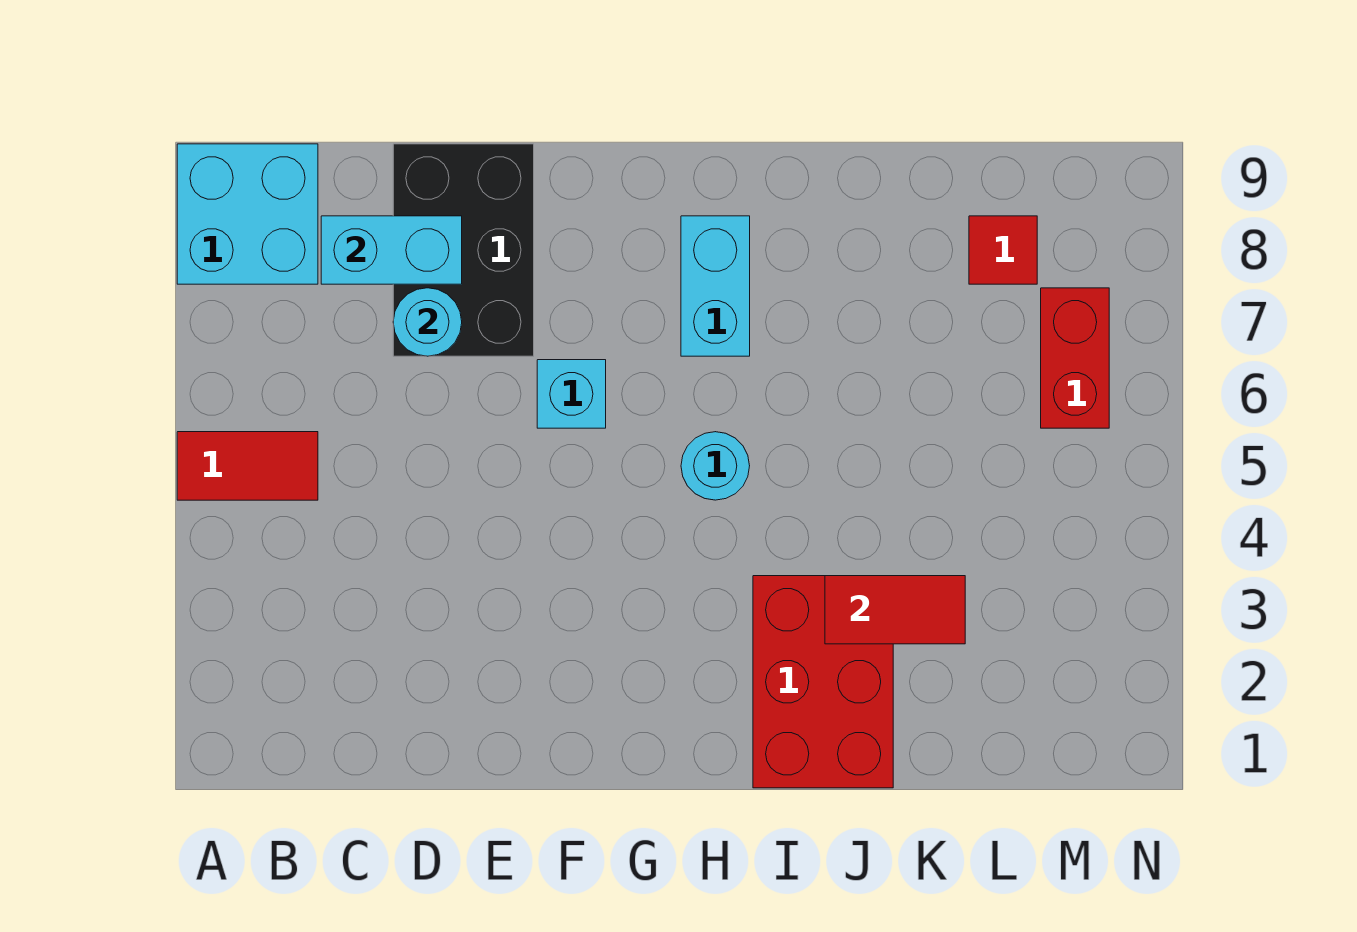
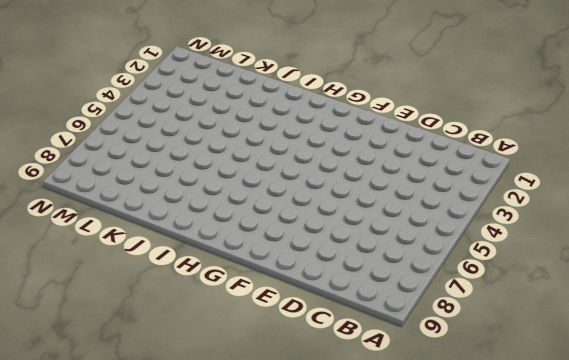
none -> red tile A5:B5 level 1
none -> cyan brick A8:B9 level 1
none -> black brick D7:E9 level 1

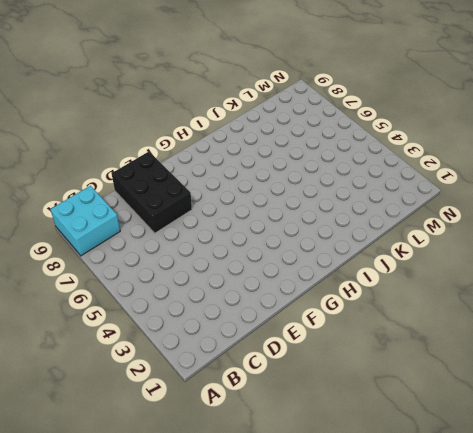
none -> red tile A5:B5 level 1
none -> cyan brick F6 level 1
none -> cyan round brick H5 level 1

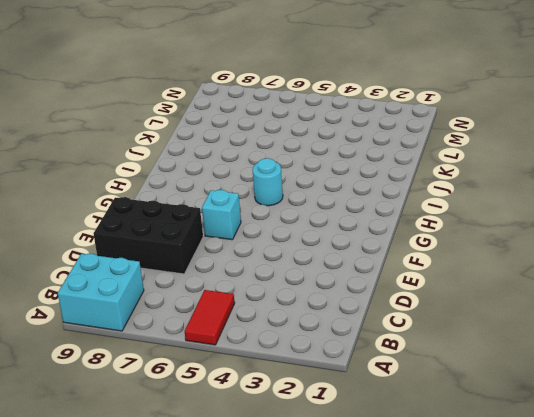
none -> cyan brick H7:H8 level 1
none -> red brick I1:J3 level 1
none -> red tile L8 level 1

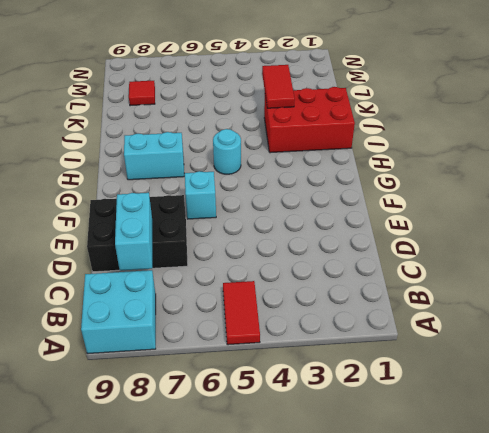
none -> red brick M6:M7 level 1
none -> cyan round brick D7 level 2

